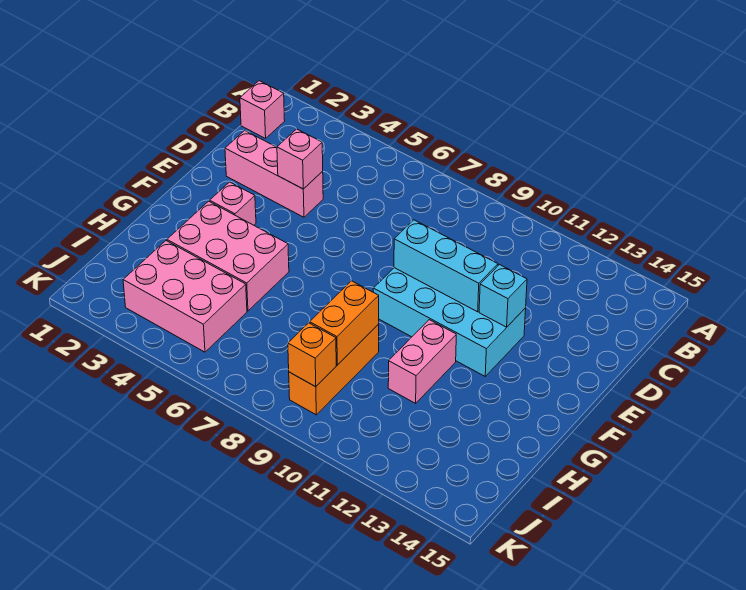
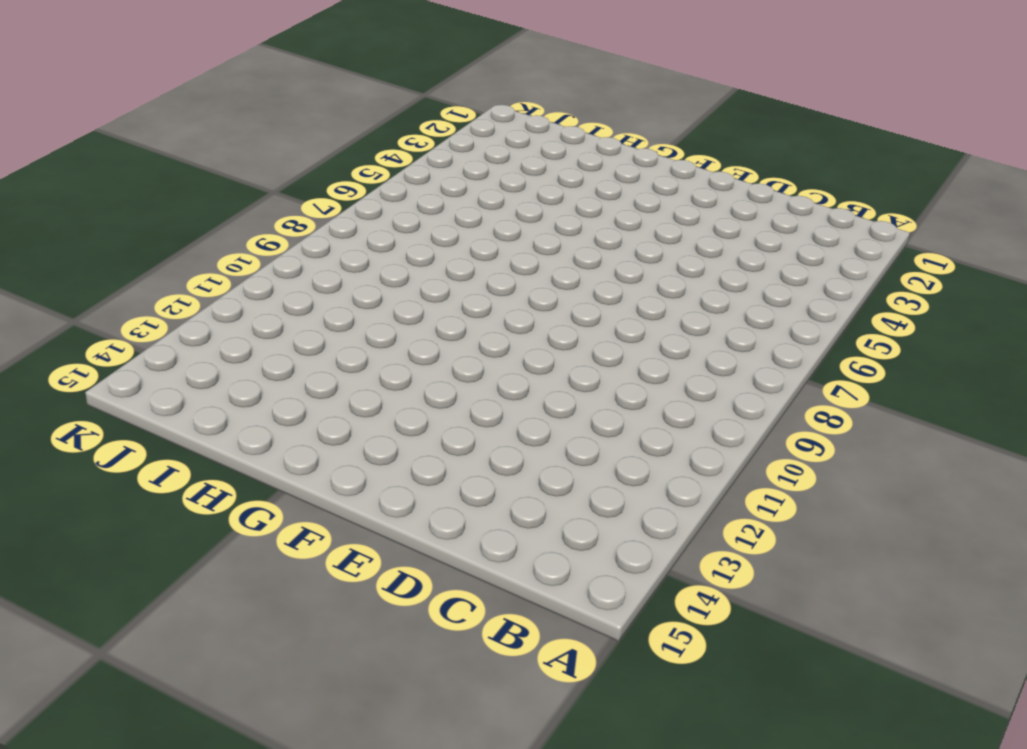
none -> pink brick B1 level 1
none -> pink brick D2:D4 level 1
none -> cyan brick E9:F12 level 1

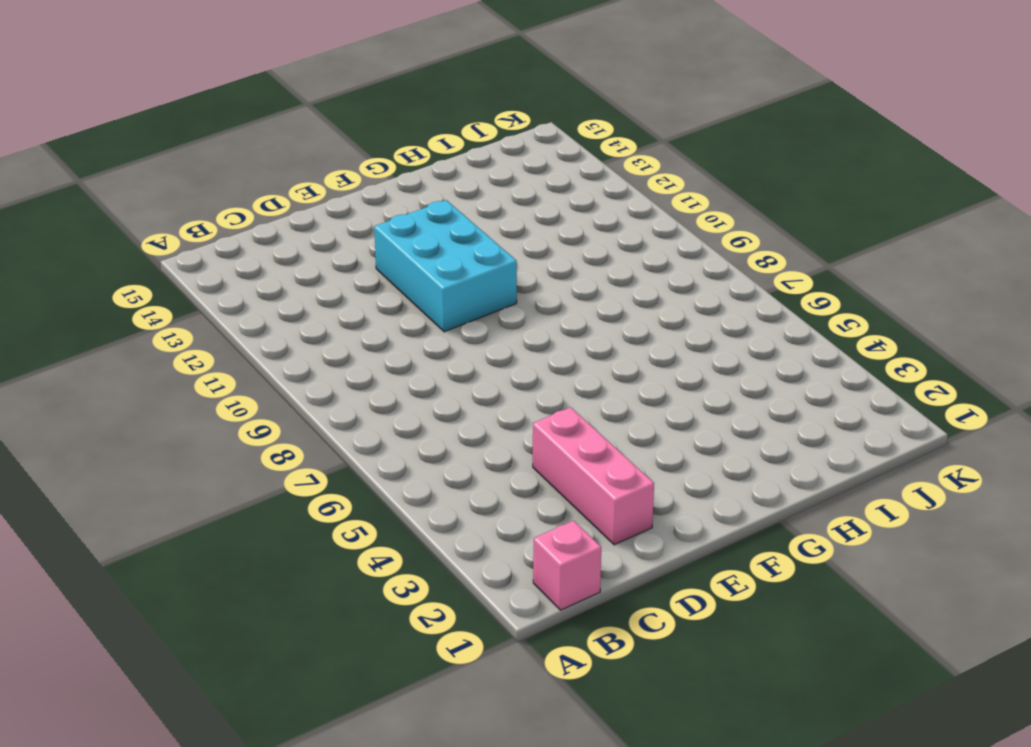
cyan brick E10:F12 level 1 -> cyan brick E9:F12 level 1
none -> pink brick F3 level 1
none -> pink brick G3:H5 level 1
none -> pink brick G11:H11 level 1

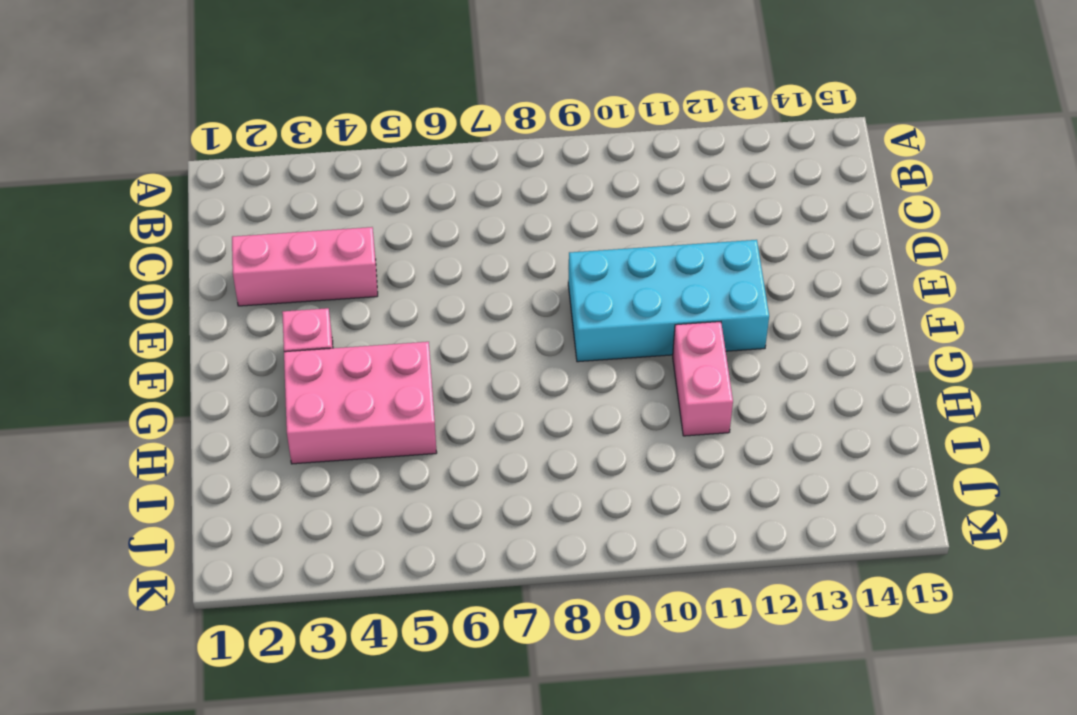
none -> pink brick B1 level 1
none -> orange brick H9:J9 level 1
none -> pink brick I3:J5 level 1

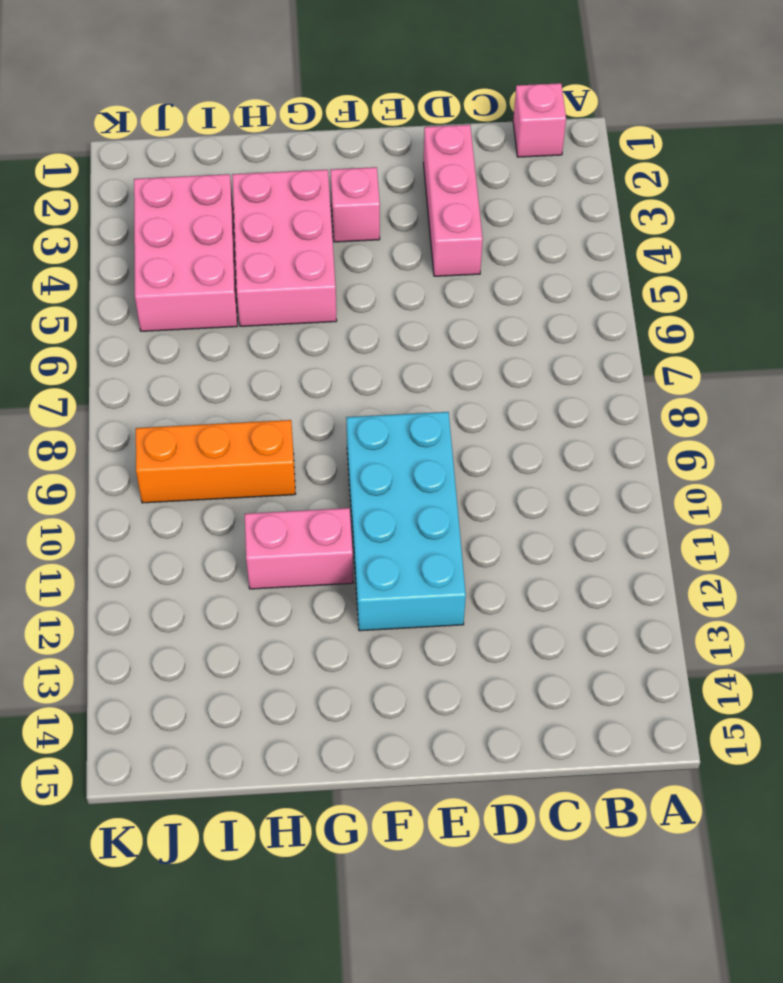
none -> pink brick D4 level 2
none -> cyan brick E9:E11 level 2
none -> cyan brick E12 level 2

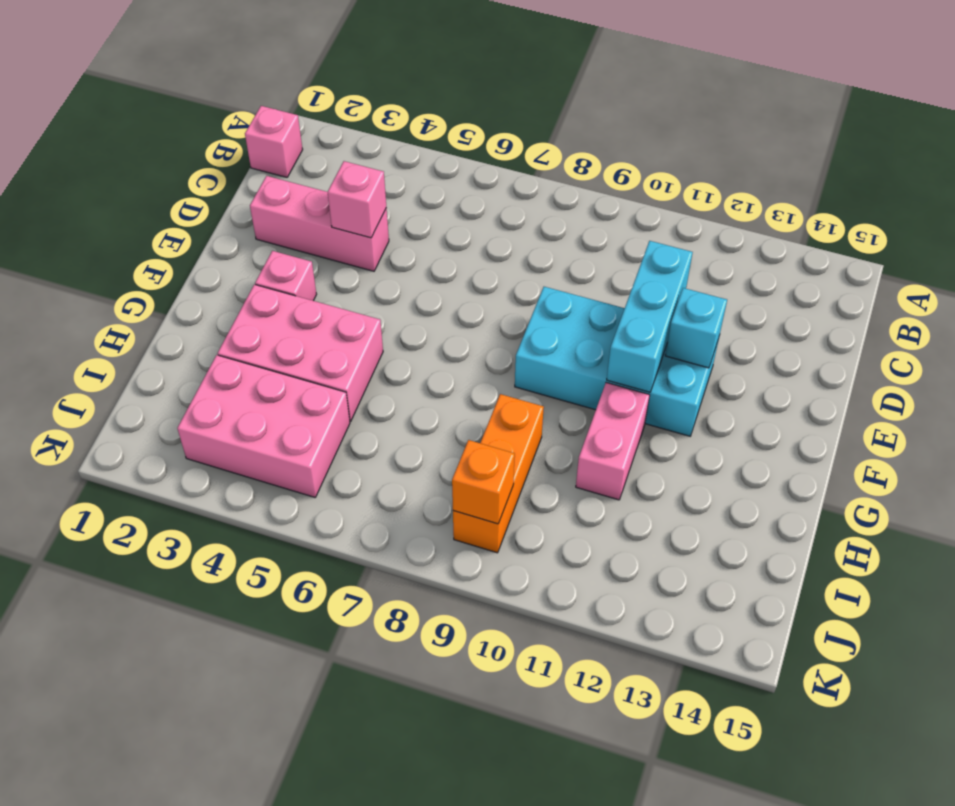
cyan brick D11:F11 level 2 -> cyan brick E9:E11 level 2
none -> orange brick H9:I9 level 2

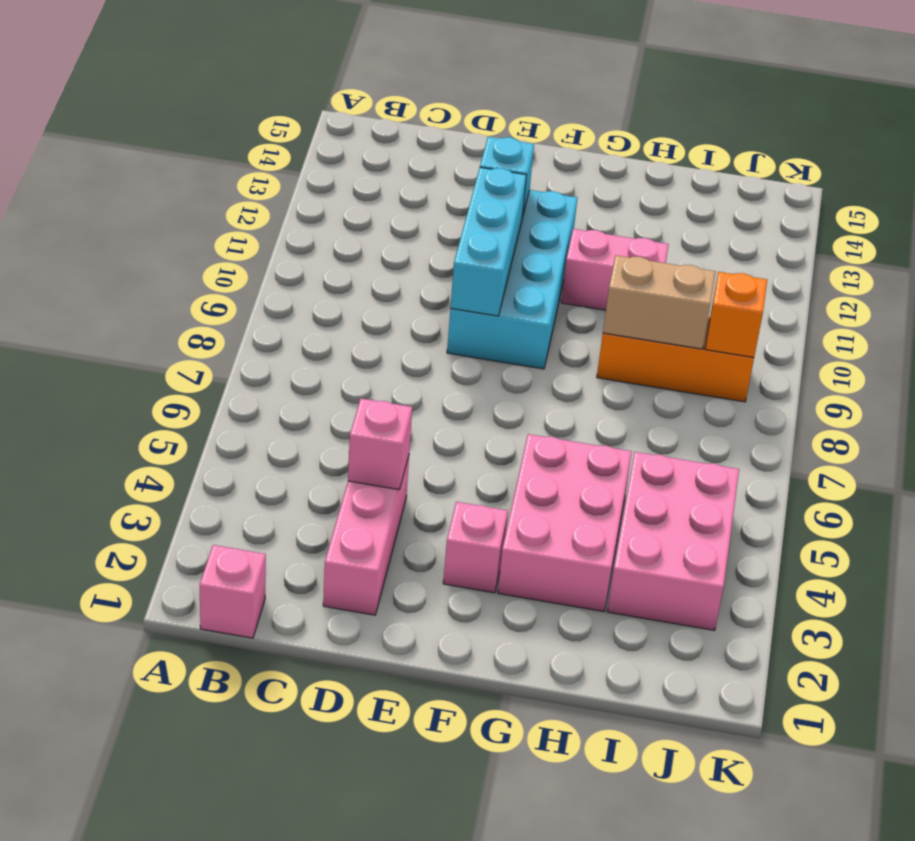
tan brick H9:I9 level 2 -> orange brick H9:I9 level 2

